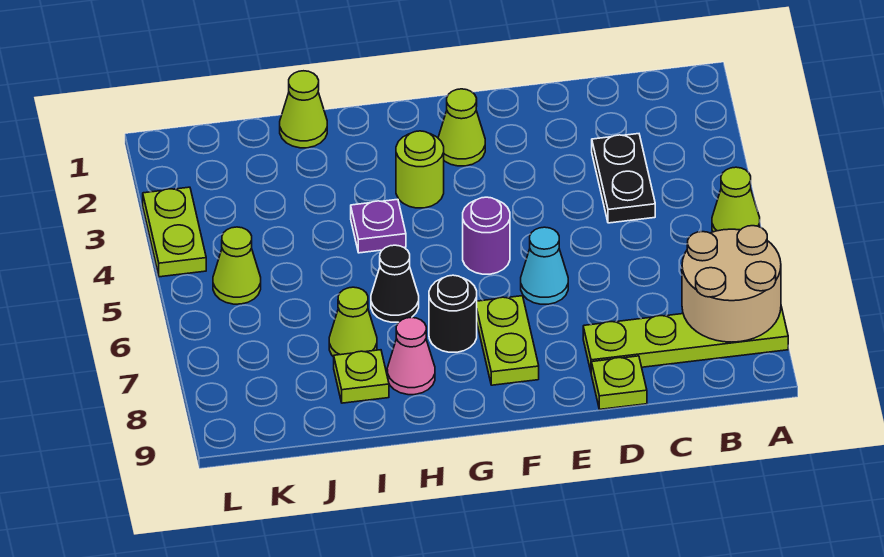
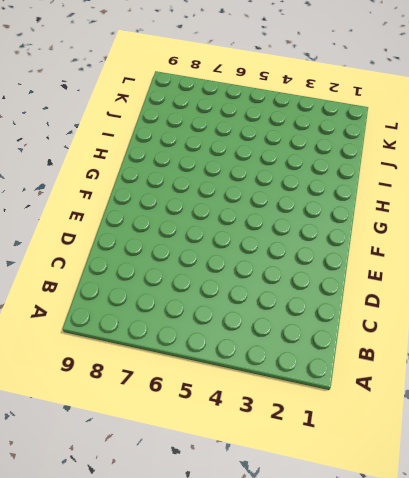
none -> lime cone A5 level 1
none -> lime plate A8:D8 level 1
none -> black plate C3:C4 level 1

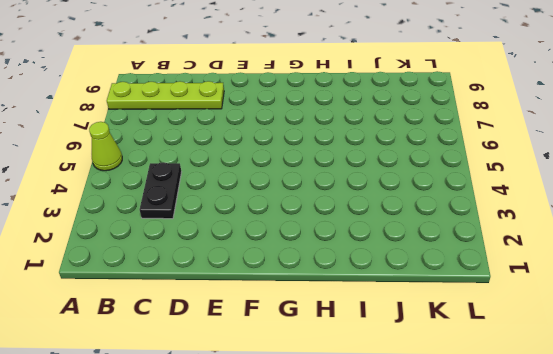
none -> lime plate D9 level 1
none -> cyan cone E6 level 1
none -> lime cone F2 level 1

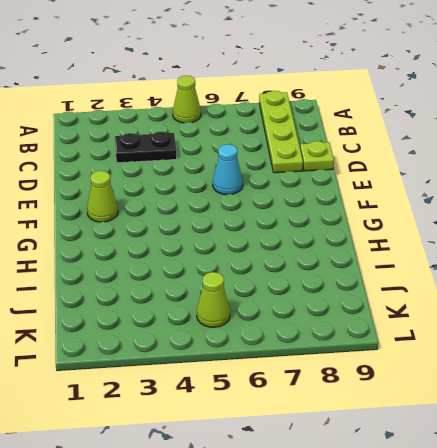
none -> purple round brick F5 level 1
none -> lime plate F7:F8 level 1
none -> lime round brick G3 level 1

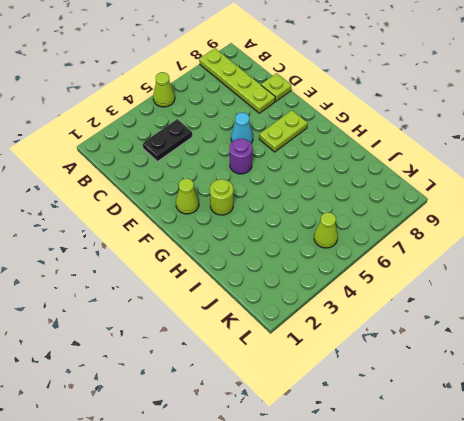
none -> black round brick G7 level 1
none -> purple plate H4 level 1
none -> black cone H6 level 1

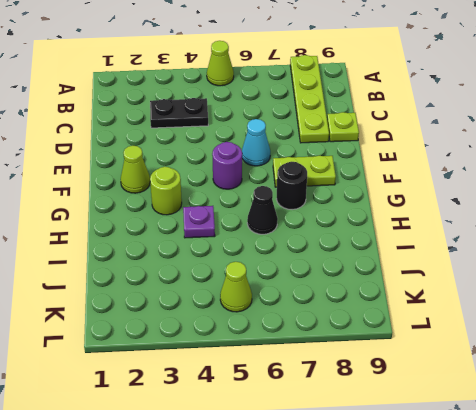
none -> pink cone H8 level 1
none -> lime cone I1 level 1
none -> lime cone I7 level 1

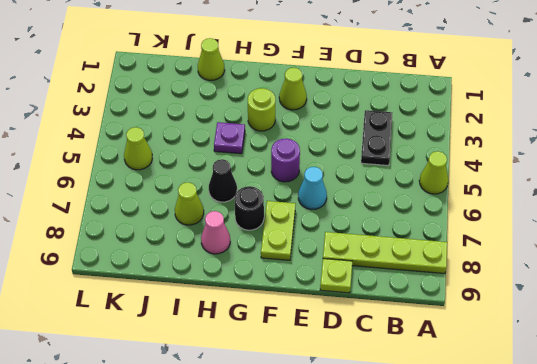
none -> lime plate I8 level 1
none -> lime plate L3:L4 level 1
none -> tan round brick A7:B8 level 2

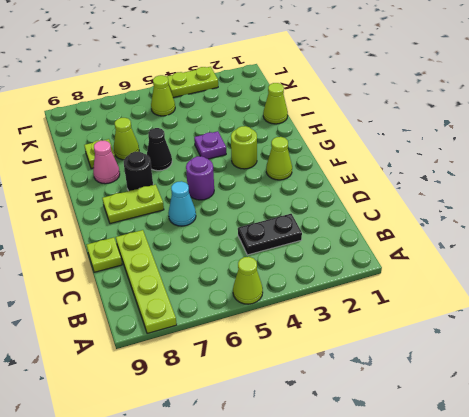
none -> tan round brick A7:B8 level 2

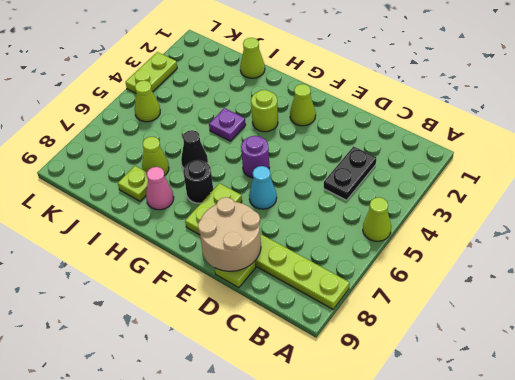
tan round brick D8:E9 level 2 -> tan round brick A7:B8 level 2

